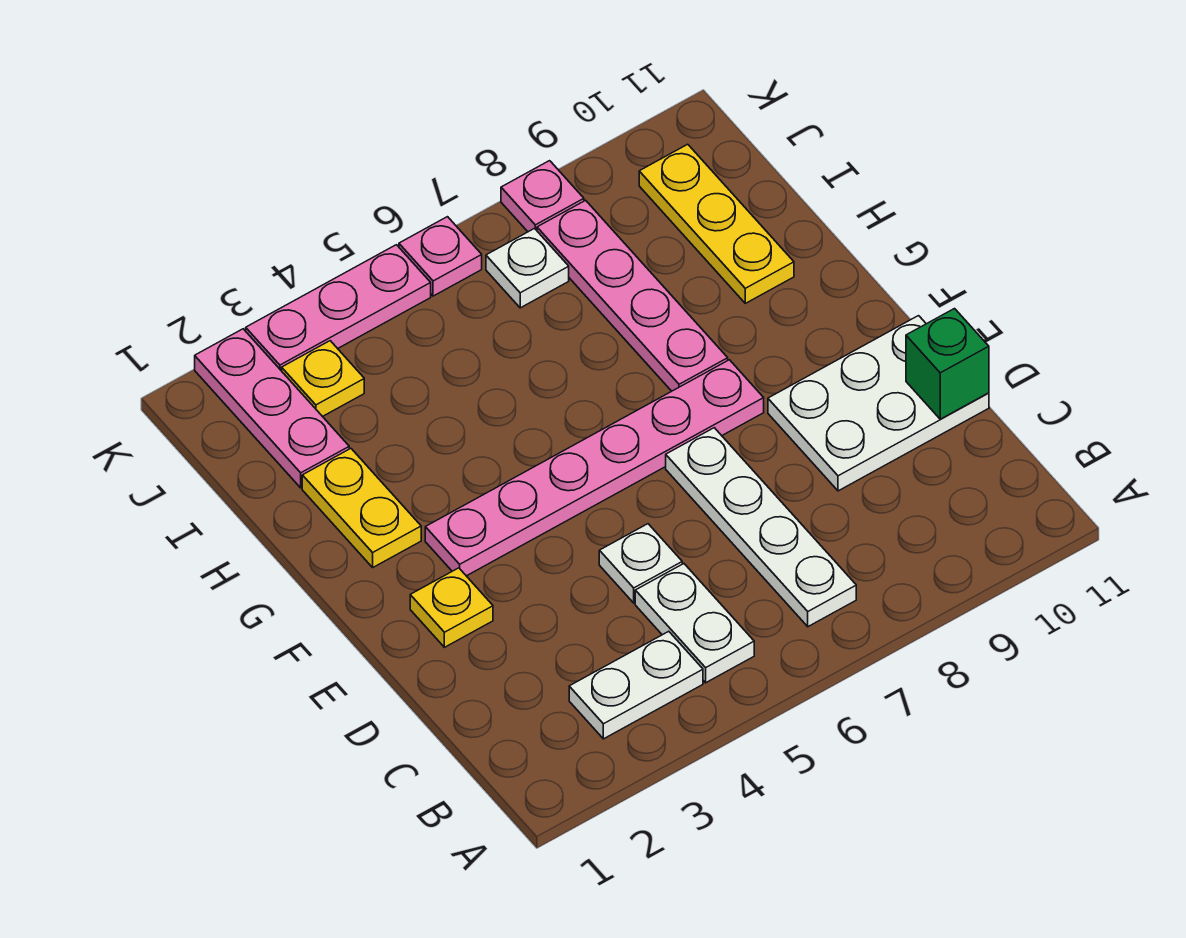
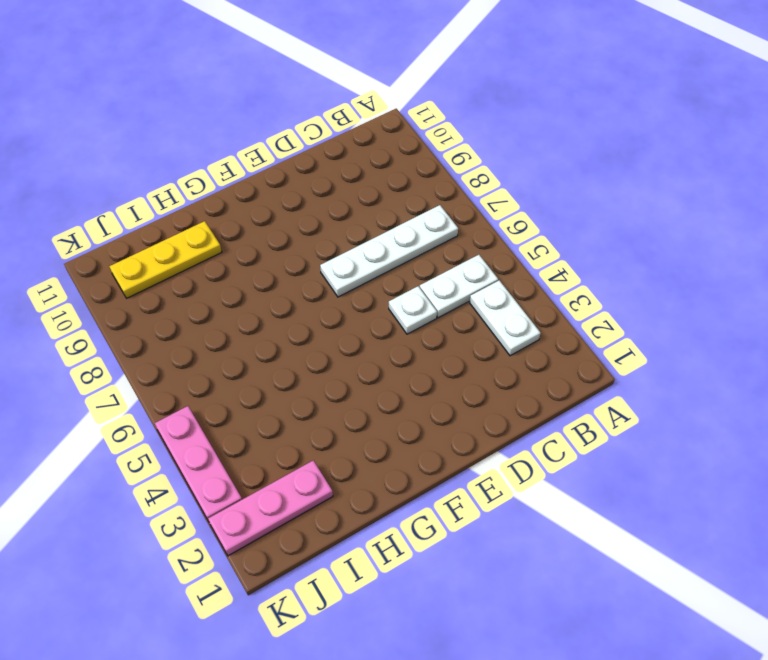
none -> white plate D9:E11 level 1
none -> yellow plate E2 level 1
none -> pink plate F3:F8 level 1

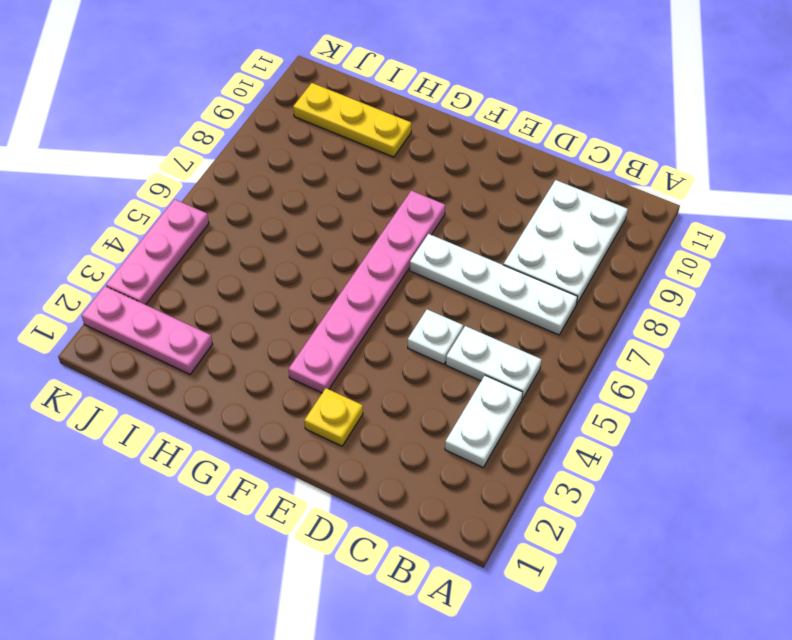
white plate B8:C10 level 1 -> white plate D9:E11 level 1
none -> yellow plate G2:H2 level 1
none -> pink plate G8:J8 level 1
none -> yellow plate J3 level 1

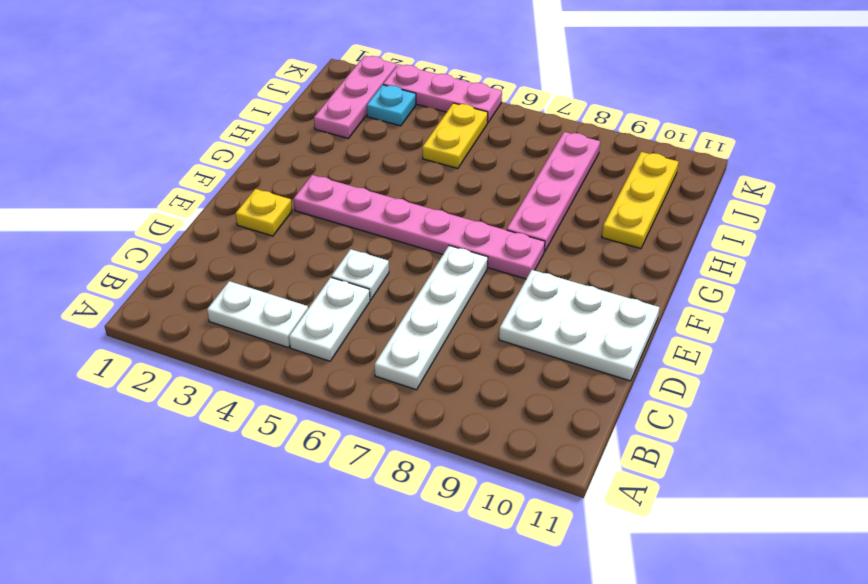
yellow plate I5:J5 level 1 -> yellow plate G2:H2 level 1
cyan plate J3 level 1 -> yellow plate J3 level 1
none -> white plate J7 level 1
none -> pink plate K6 level 1
none -> pink plate K8 level 1

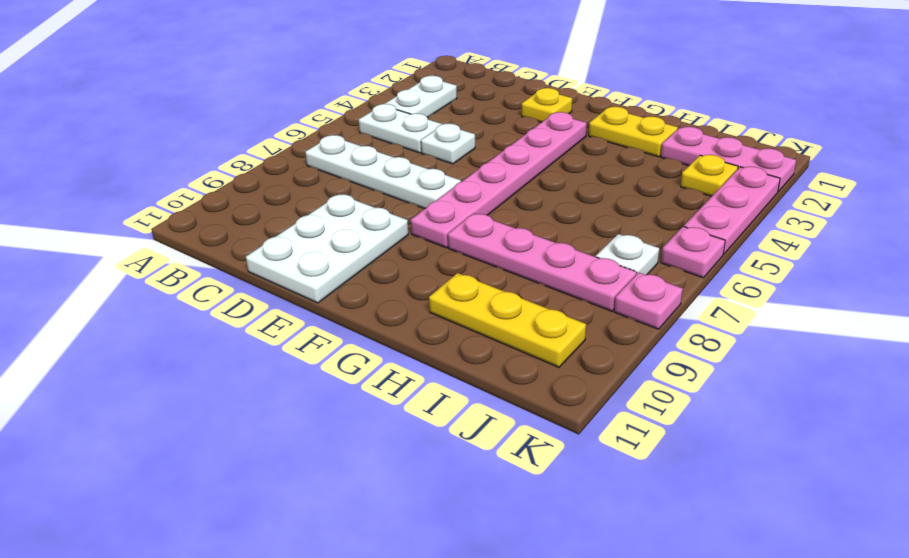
none -> green brick D11 level 2

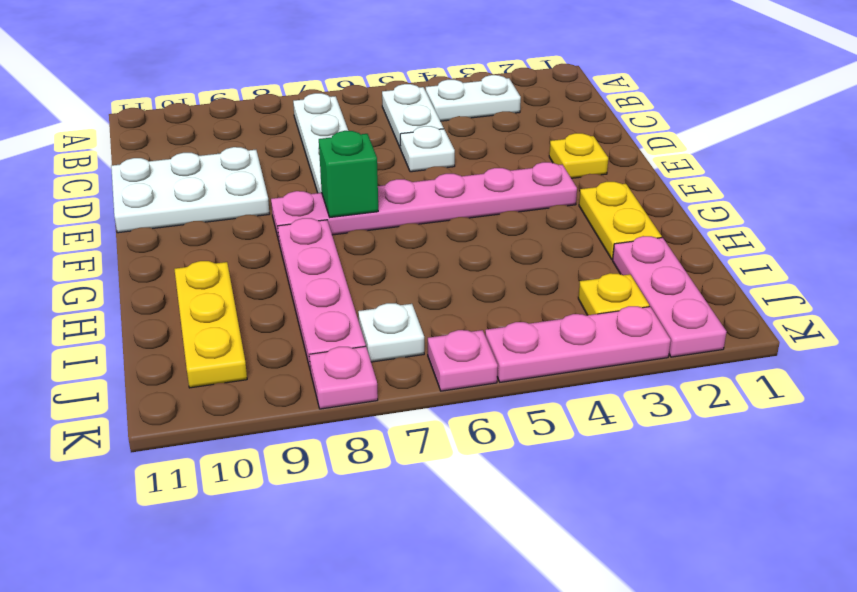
green brick F7 level 2 -> green brick D11 level 2

